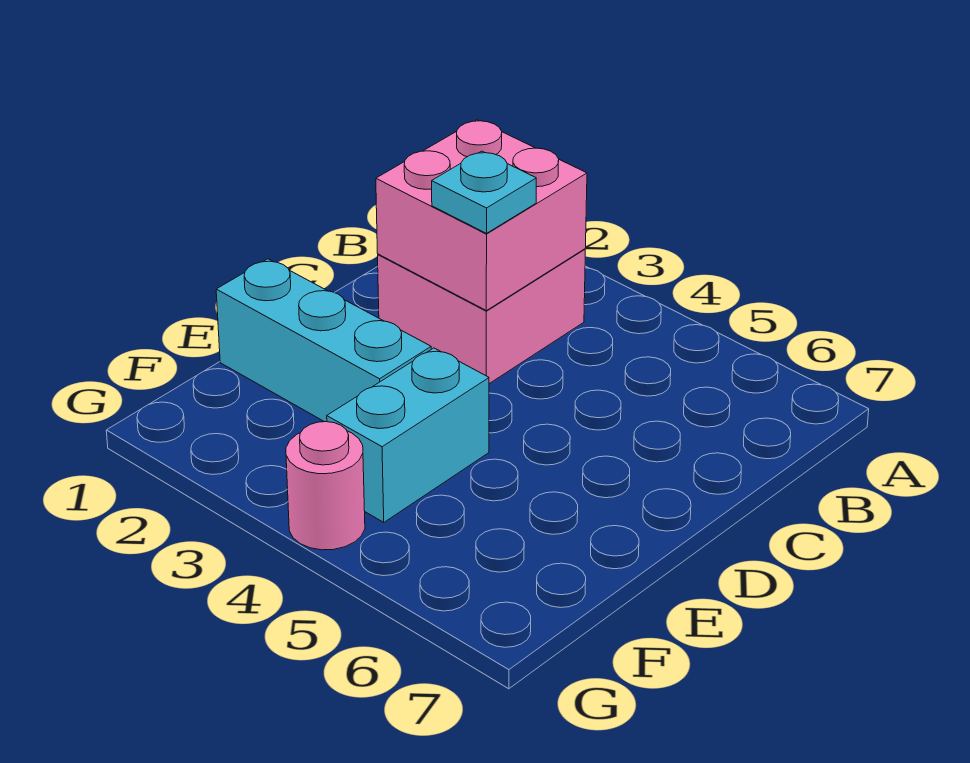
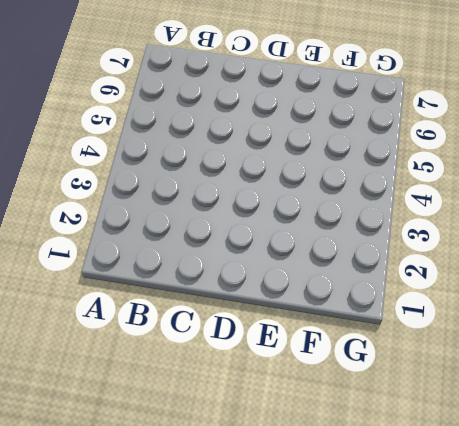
none -> pink brick B2:C3 level 1
none -> cyan brick E1:E3 level 1

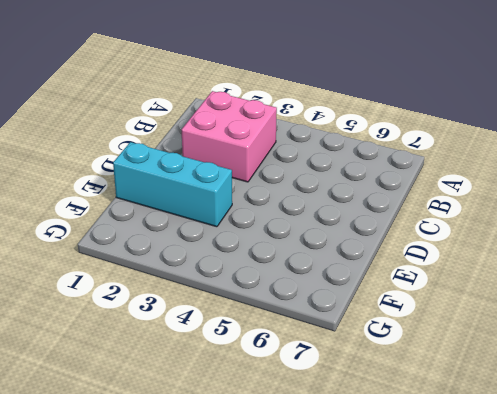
none -> cyan brick E4:F4 level 1
none -> pink round brick G4 level 1

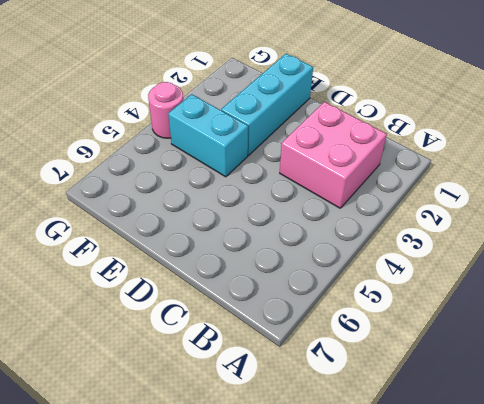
none -> pink brick B2:C3 level 2
none -> cyan plate C3 level 3

